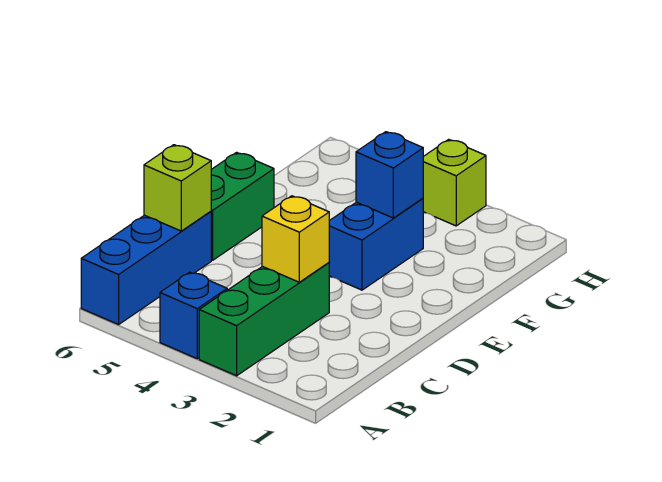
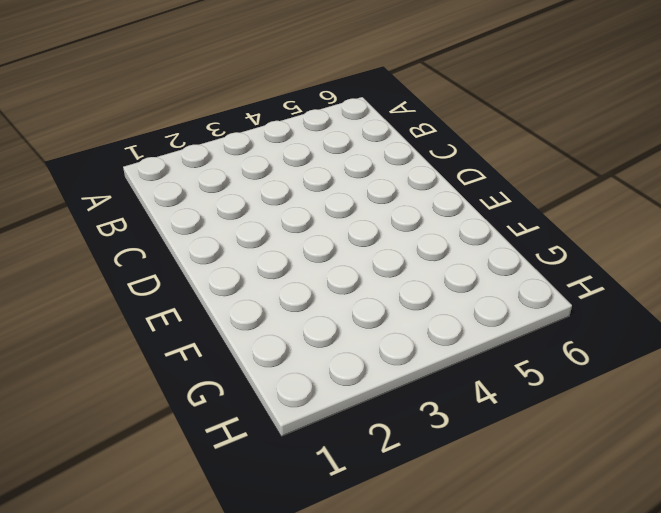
none -> green brick A3:C3 level 1
none -> blue brick A4 level 1

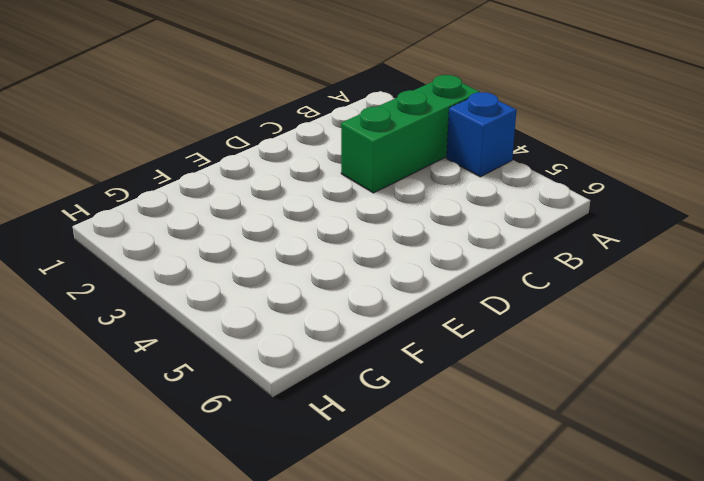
none -> blue brick A6:C6 level 1
none -> green brick D6:E6 level 1

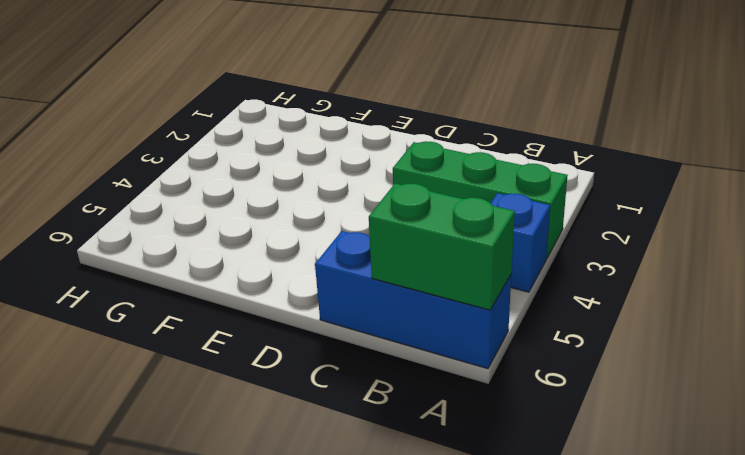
green brick A6:B6 level 2 -> green brick D6:E6 level 1
none -> blue brick E3:F3 level 1
none -> lime brick H3 level 1

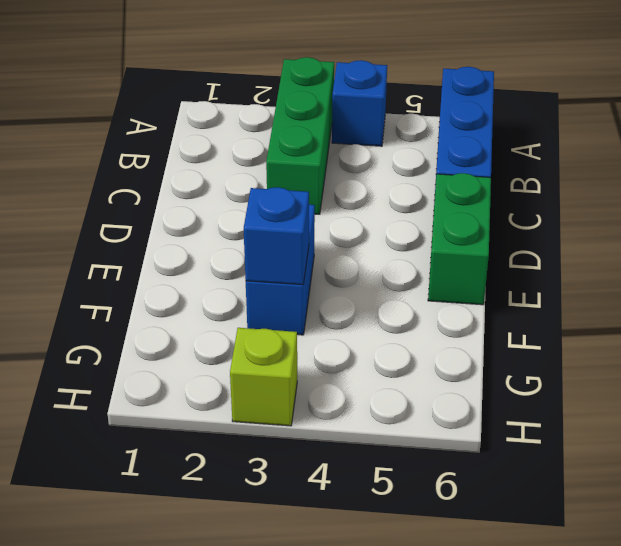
none -> yellow brick C3 level 2
none -> lime brick C6 level 2

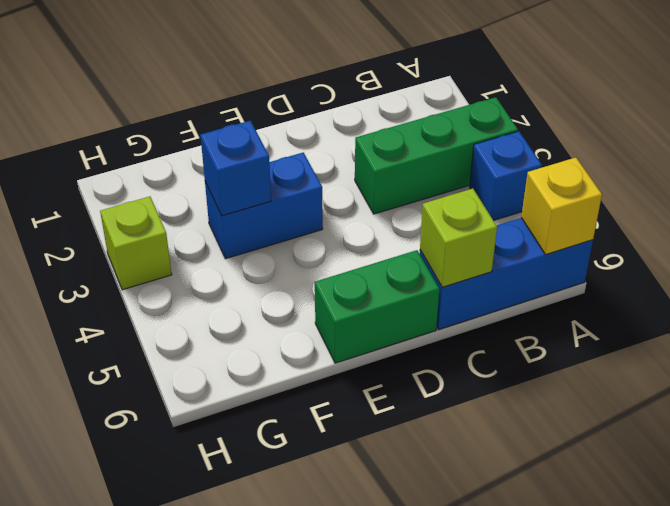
yellow brick A6 level 2 -> yellow brick C3 level 2

